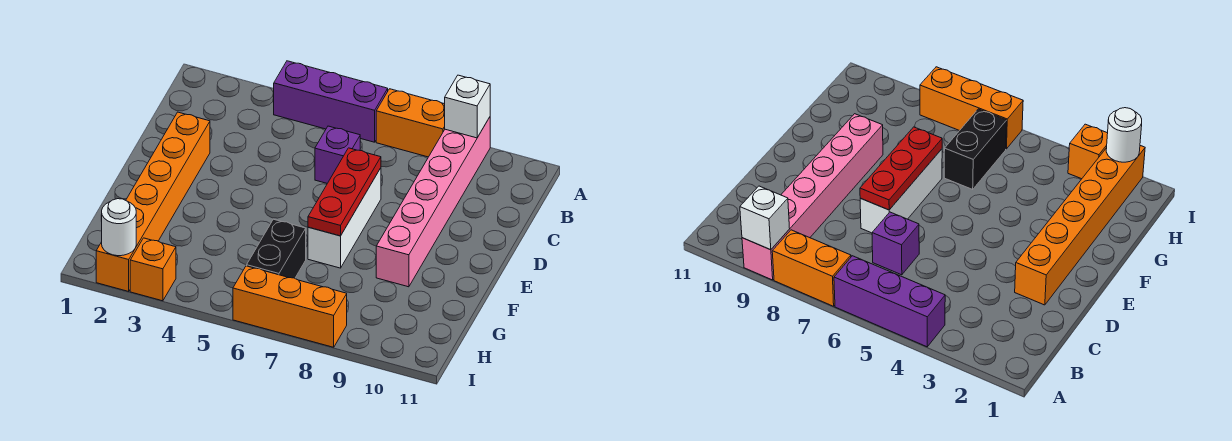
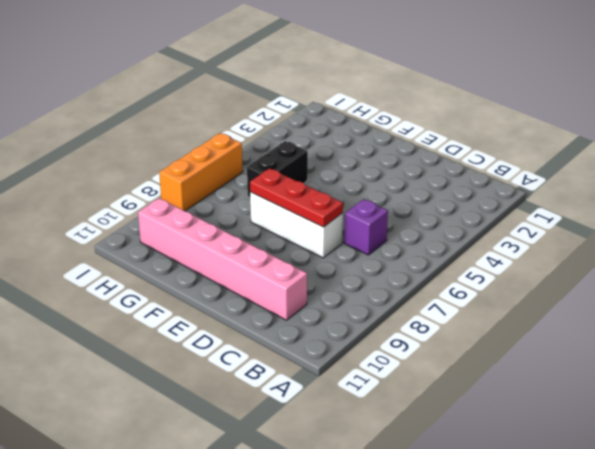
pink brick C10:H10 level 1 -> pink brick A9:F9 level 1
black brick G5:G6 level 1 -> black brick G6:H6 level 1
none -> purple brick A4:A6 level 1
none -> orange brick A7:A8 level 1
none -> orange brick D2:I2 level 1

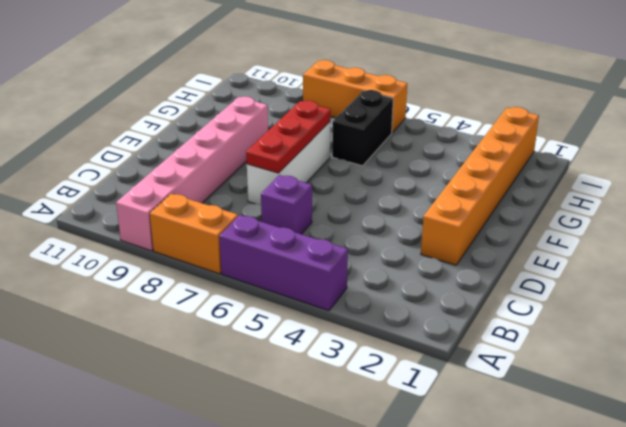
none -> orange brick I3 level 1
none -> white brick A9 level 2
none -> white round brick I2 level 2

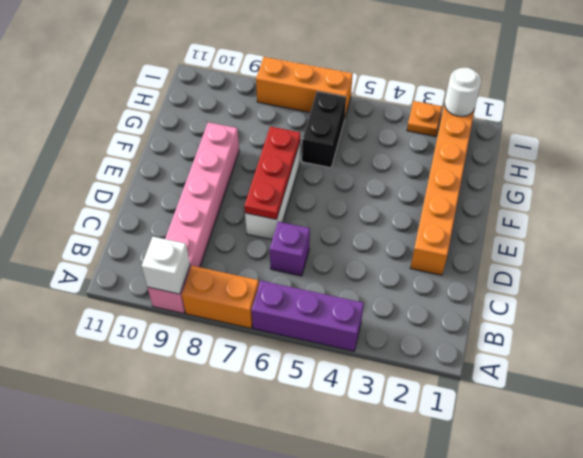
orange plate I3 level 1 -> orange brick I3 level 1

